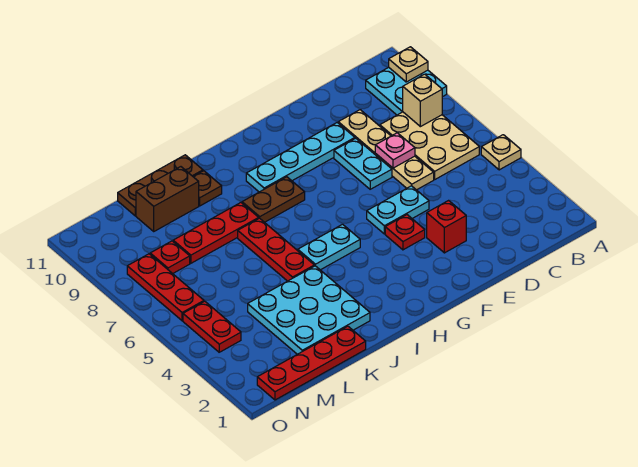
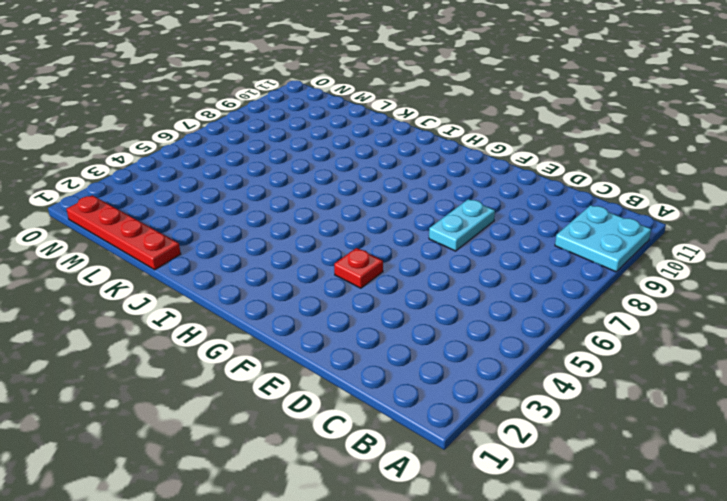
none -> tan plate A5 level 1
none -> tan plate B6:C8 level 1
none -> tan plate D6:D9 level 1

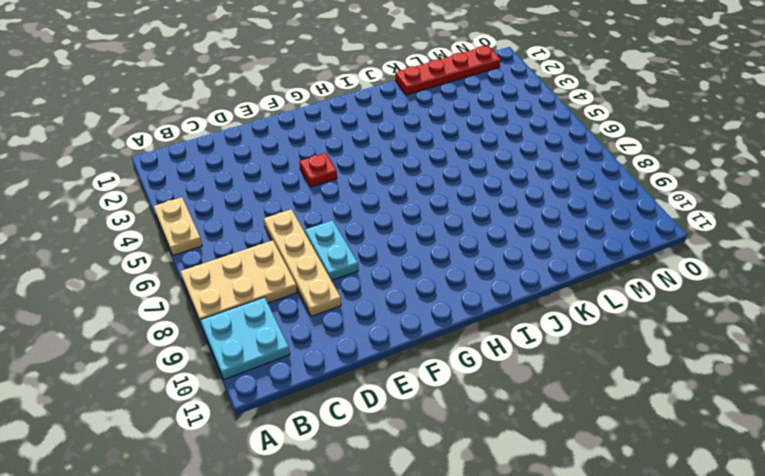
tan plate A4:A5 level 1 -> tan plate A5 level 1
tan plate A7:C8 level 1 -> tan plate B6:C8 level 1
none -> red brick E3 level 1
none -> cyan plate E5:F5 level 1
none -> cyan plate E9:H9 level 1

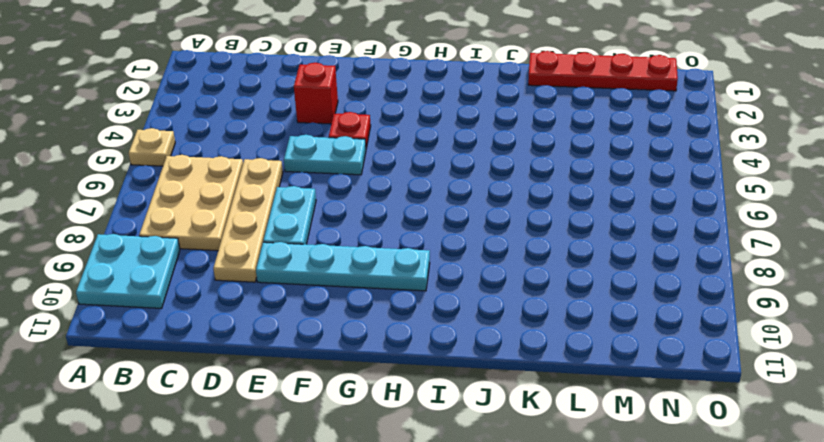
none -> cyan plate H5:I5 level 1
none -> brown plate H8:I8 level 1
none -> cyan plate J2:L4 level 1

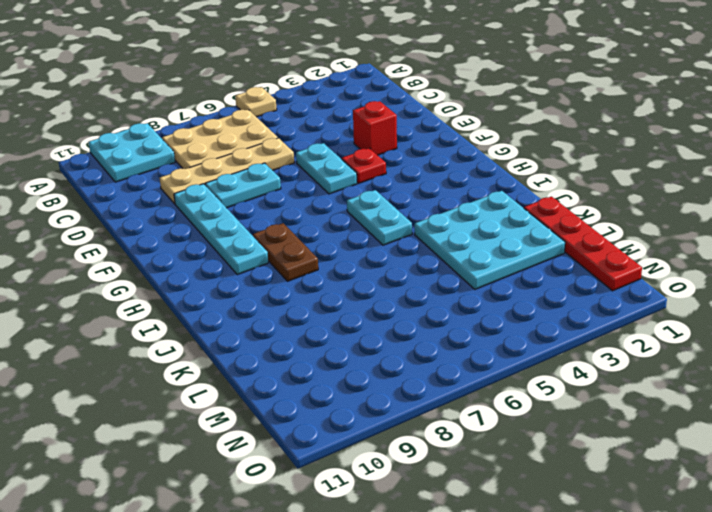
none -> red plate J5:J7 level 1
none -> red plate J8:L8 level 1
none -> brown plate J10 level 1

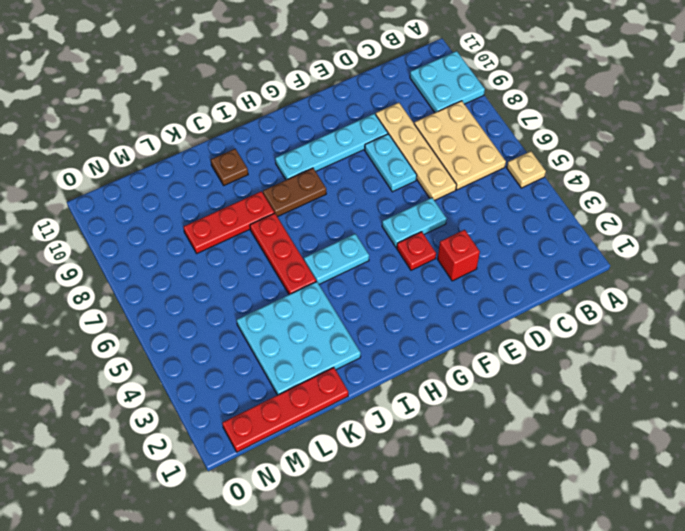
none -> brown plate J11:L11 level 1
none -> brown brick K10:L10 level 1
none -> red plate M8 level 1

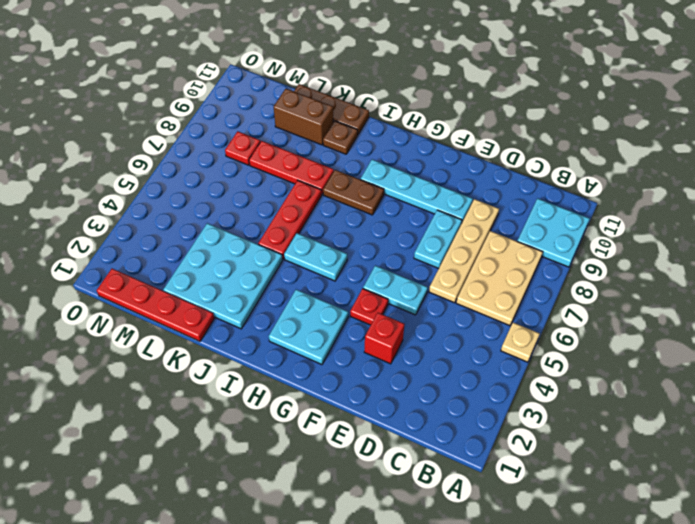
cyan plate G2:H3 level 1 -> none
none -> red plate N4:N5 level 1
none -> red plate N6:N8 level 1
none -> tan plate A10 level 2

